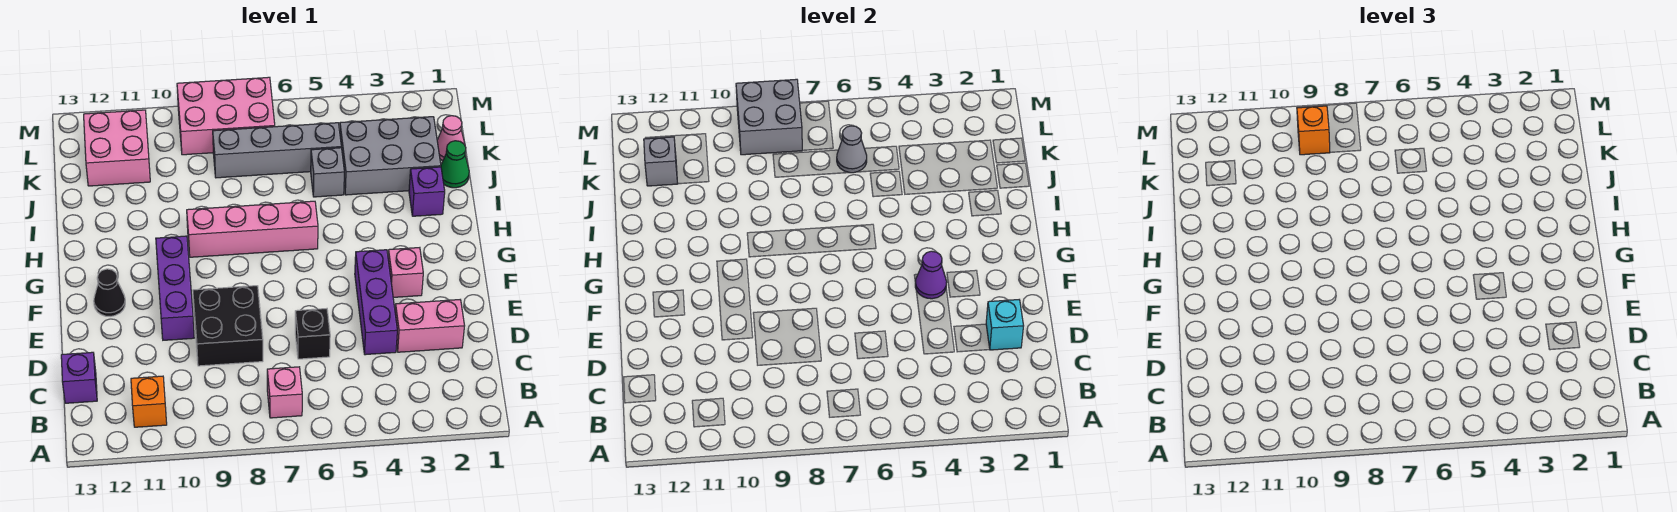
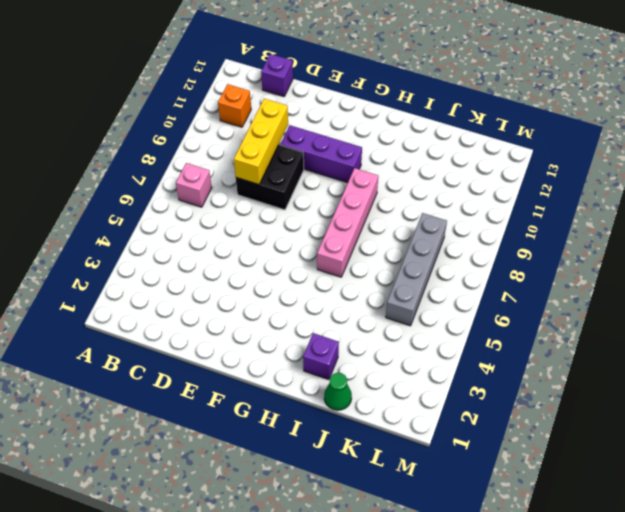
yellow brick D8:D10 level 2 -> none
none -> pink brick D2:D3 level 1
none -> purple brick D4:F4 level 1
none -> black brick D6 level 1

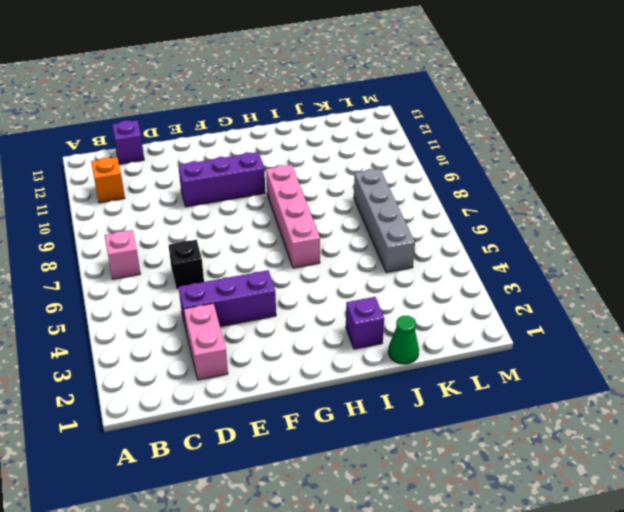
none -> black brick D8:E9 level 1
none -> pink brick F3 level 1
none -> black cone F12 level 1

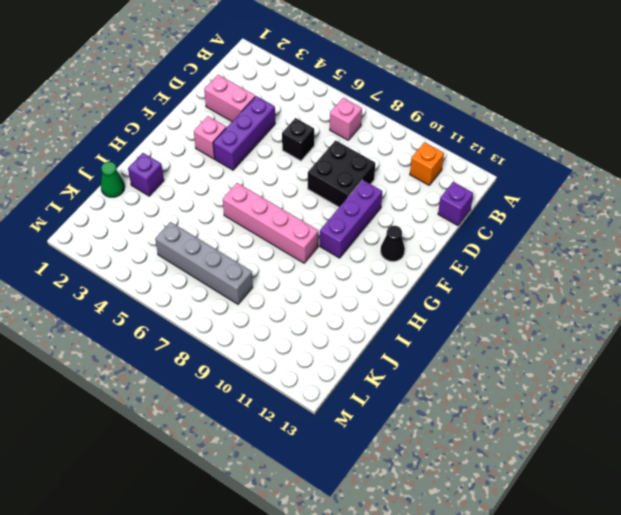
none -> grey brick J2:K4 level 1
none -> grey brick J5 level 1
none -> pink cone K1 level 1

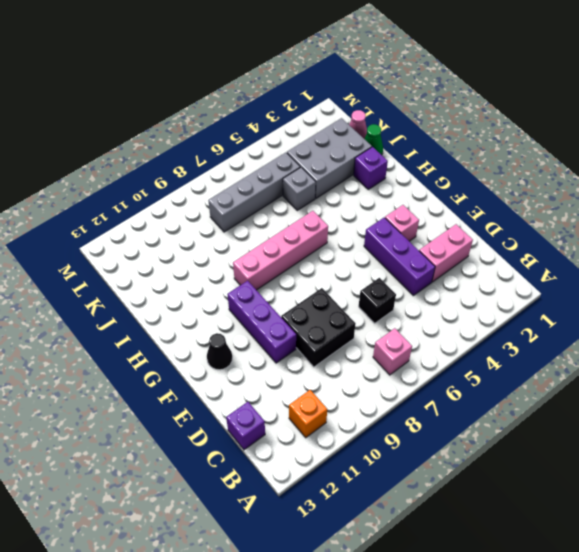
none -> pink brick K11:L12 level 1
none -> pink brick L7:M9 level 1
none -> cyan brick D2 level 2

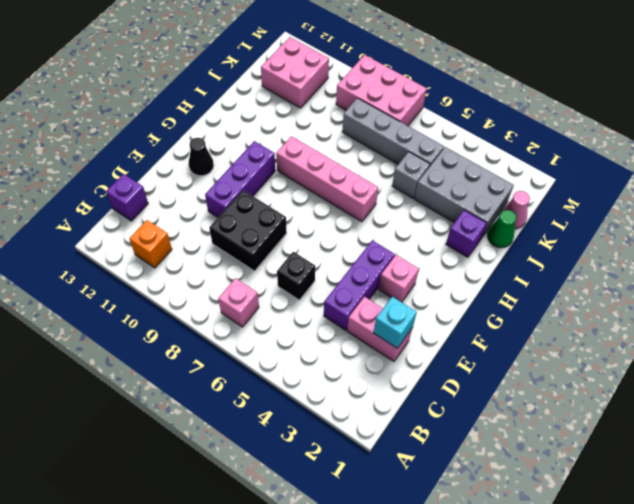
none -> purple cone F4 level 2
none -> grey cone K6 level 2
none -> grey brick K12 level 2

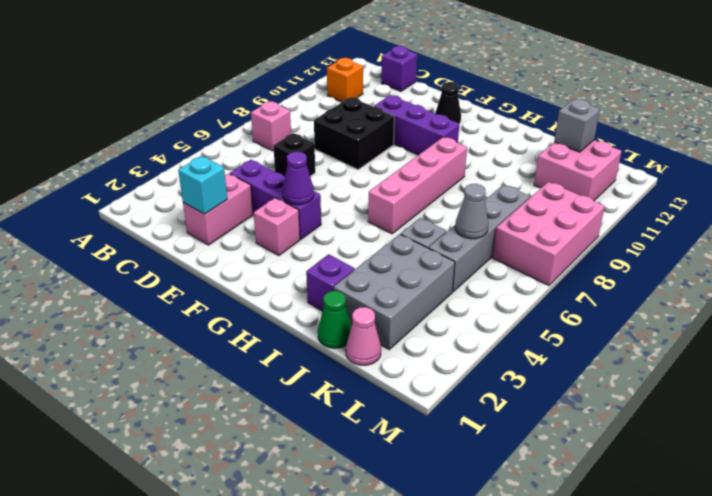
none -> grey brick L8:M9 level 2
none -> orange brick L9 level 3

